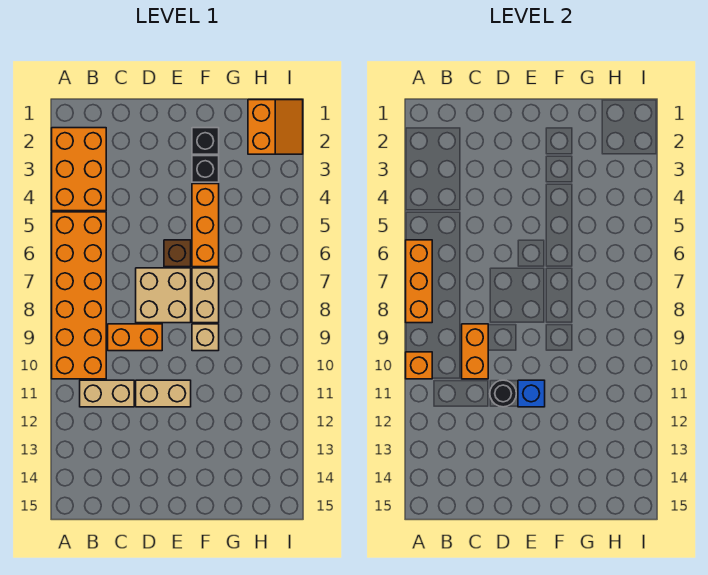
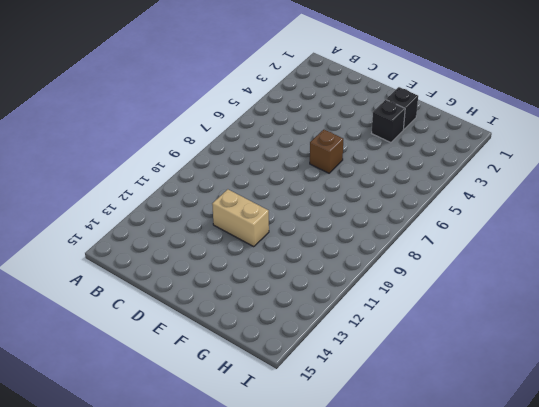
none -> orange brick A2:B4 level 1
none -> orange brick A5:B10 level 1
none -> tan brick B11:C11 level 1

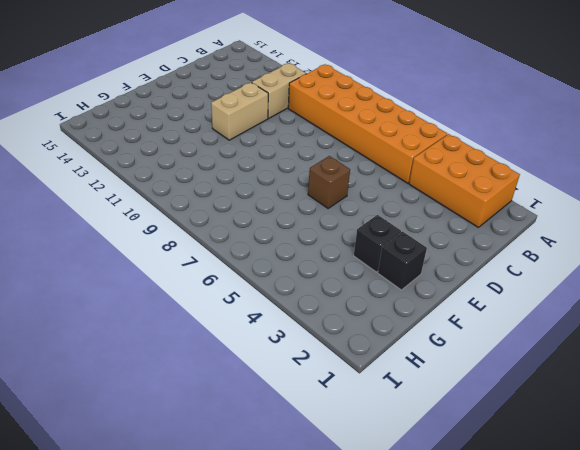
none -> orange brick C9:D9 level 1
none -> tan brick D7:E8 level 1
none -> orange brick F4:F6 level 1

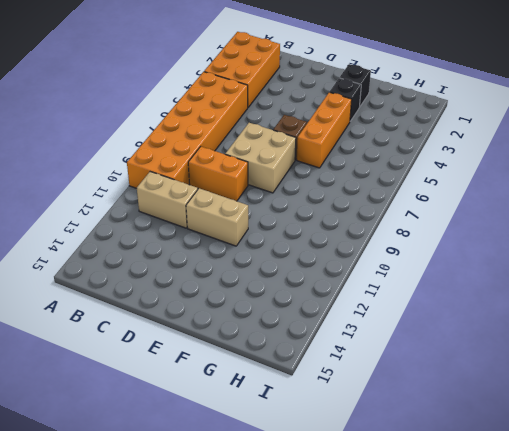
none -> tan brick F7:F8 level 1
none -> tan brick F9 level 1
none -> orange slope H1:I2 level 1 top H

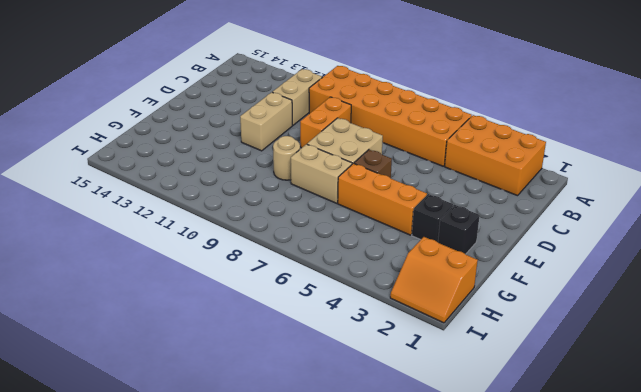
tan round brick F9 level 1 -> tan brick F9 level 1
none -> orange brick A6:A8 level 2
none -> orange brick A10 level 2
none -> orange brick C9:C10 level 2

